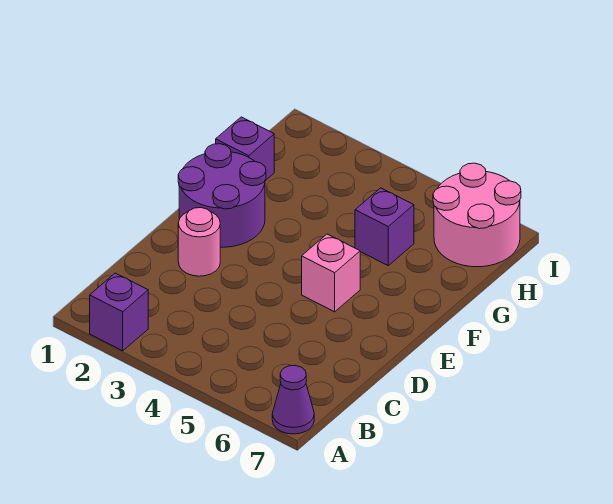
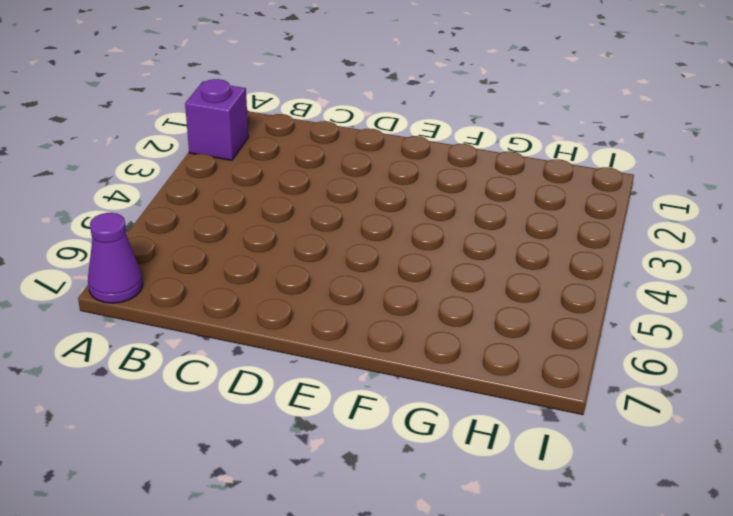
none -> pink round brick D2 level 1
none -> purple round brick E1:F2 level 1

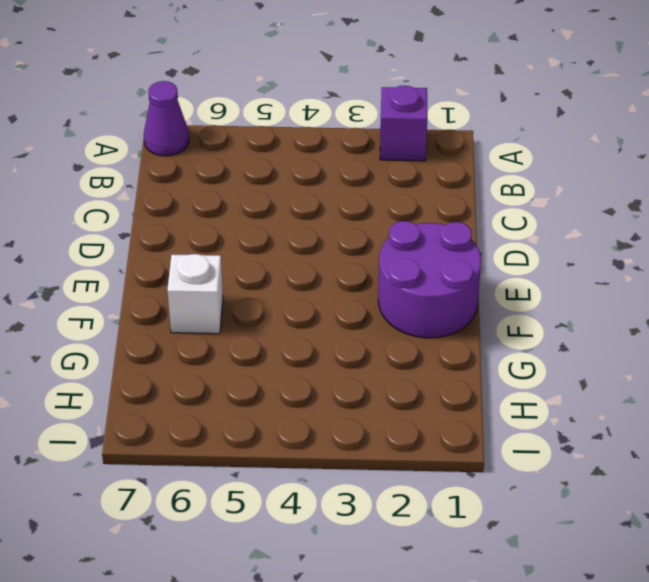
white brick F6 level 1 -> none
none -> pink round brick D2 level 1
none -> pink brick E5 level 1

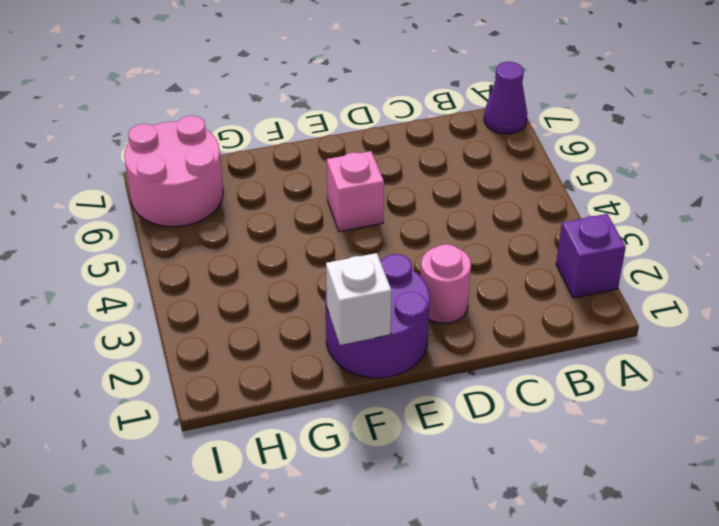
white brick F1 level 2 -> none
none -> purple brick G1 level 1
none -> purple brick G5 level 1

